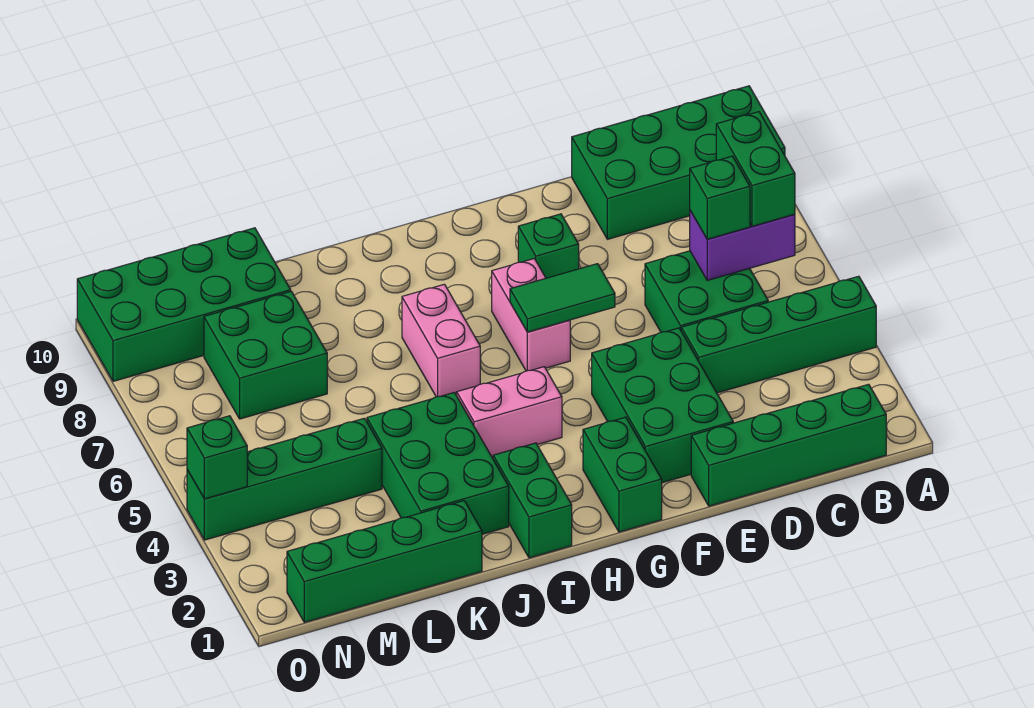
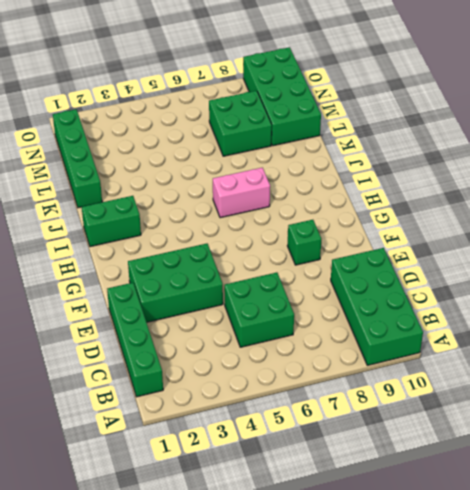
none -> green brick A4:D4 level 1
none -> green brick G1:G2 level 1
none -> pink brick G6:G7 level 1

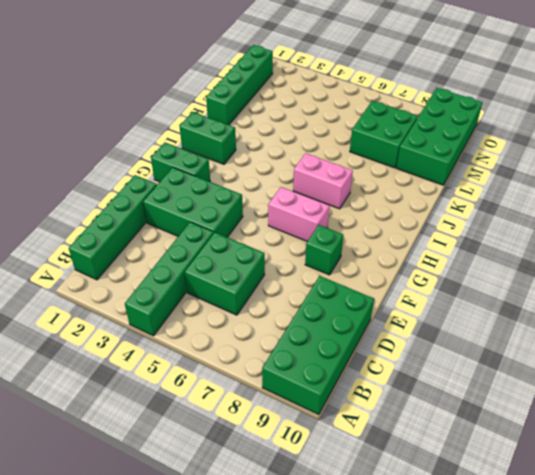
none -> pink brick H4:I4 level 1
none -> green brick J2:K4 level 1
none -> green brick L4:O4 level 1

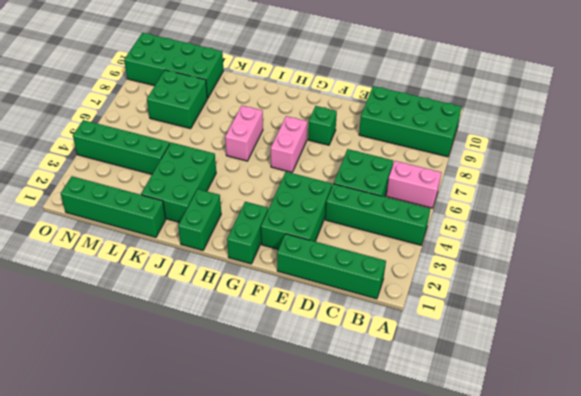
pink brick A6:B6 level 1 -> pink brick H4:I4 level 1
none -> purple brick B6:C6 level 2
none -> green tile F6:G6 level 2
none -> green brick O4 level 2

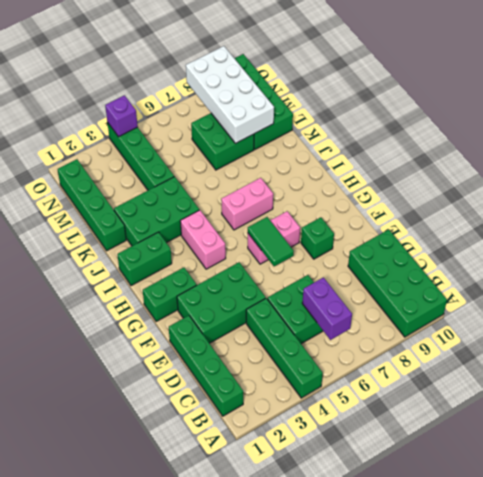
white brick L8:O9 level 2 -> none
purple brick O4 level 2 -> green brick O4 level 2
none -> green brick B6:B7 level 3
none -> green brick C6 level 3

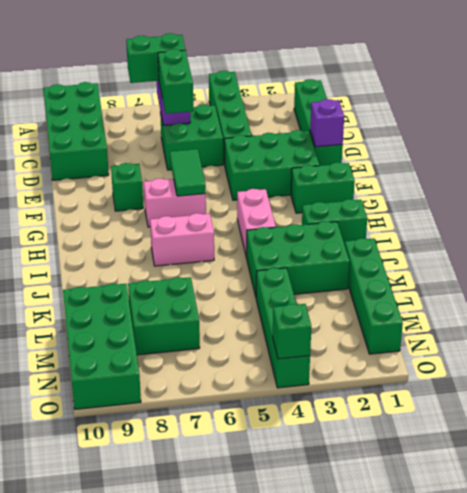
green brick C6:D6 level 3 -> green brick C6 level 3
purple brick E1 level 2 -> none

